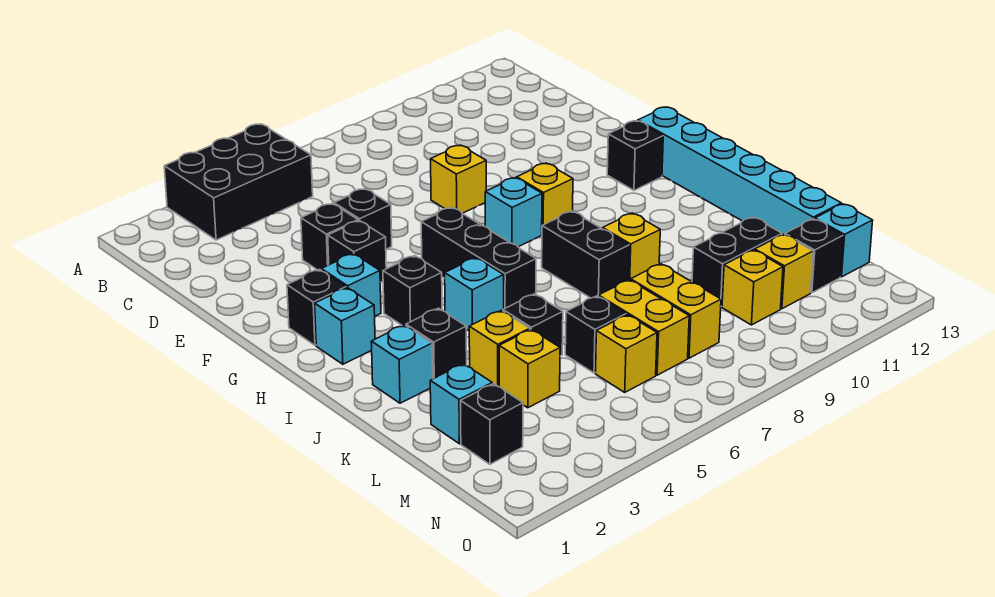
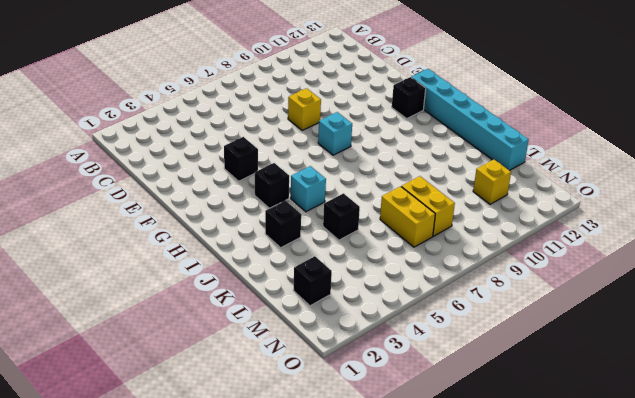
none -> black brick A3:B5 level 1
none -> black brick E4 level 1
none -> black brick E5 level 1
none -> black brick G2 level 1

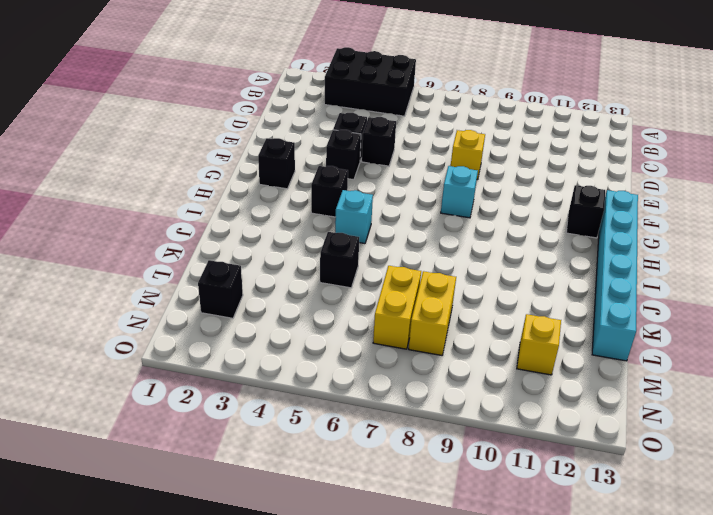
none -> cyan brick G3 level 1
none -> black brick G6:I6 level 1
none -> yellow brick G9 level 1
none -> cyan brick H2 level 1

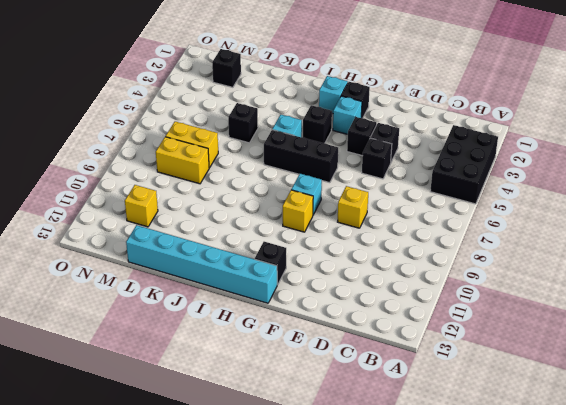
none -> black brick I8:J8 level 1
none -> cyan brick J2 level 1
none -> black brick J3 level 1
none -> yellow brick J9 level 1

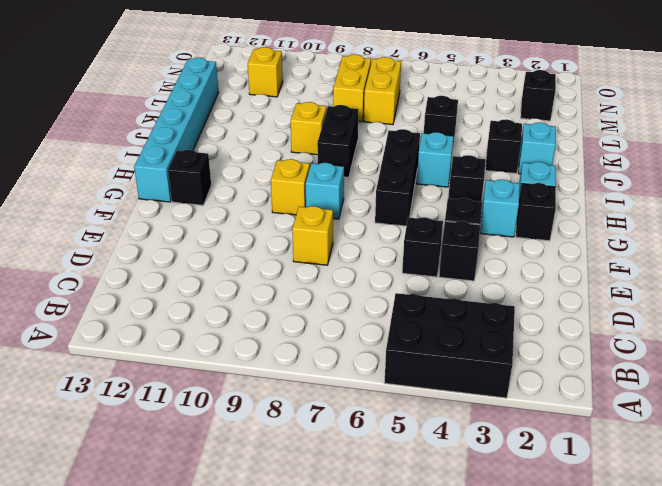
none -> yellow brick K4 level 1
none -> cyan brick L2 level 1
none -> yellow brick L4 level 1
none -> black brick L6 level 1

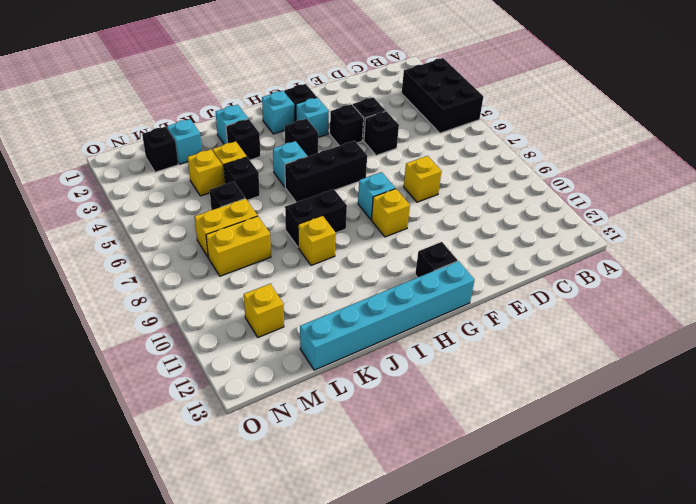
none -> black brick L10:L11 level 1
none -> yellow brick M6 level 1
none -> yellow brick M10 level 1
none -> black brick M12 level 1

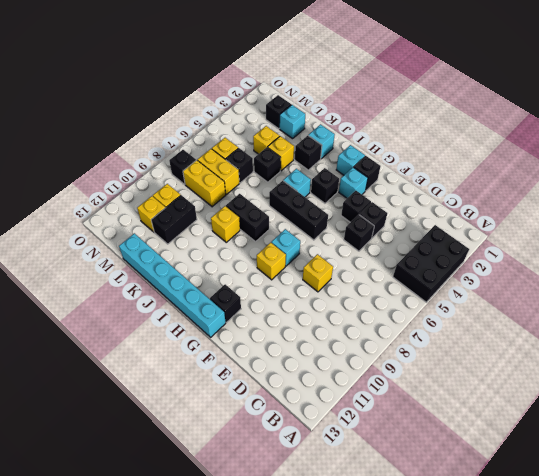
black brick N8 level 1 -> black brick M12 level 1
none -> cyan brick M13 level 1

